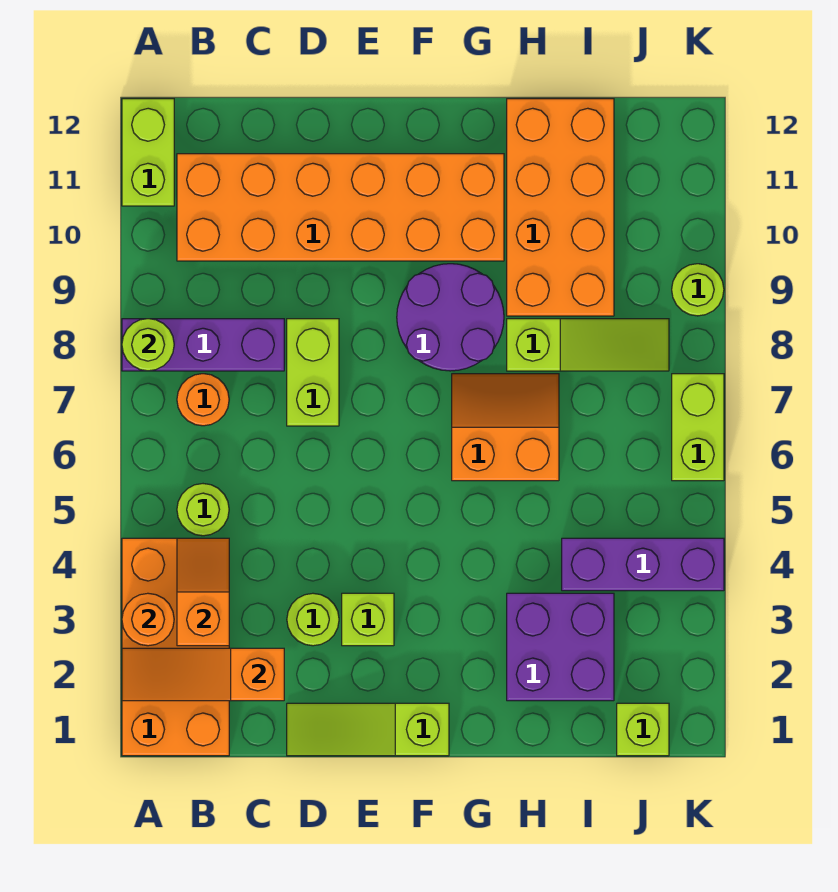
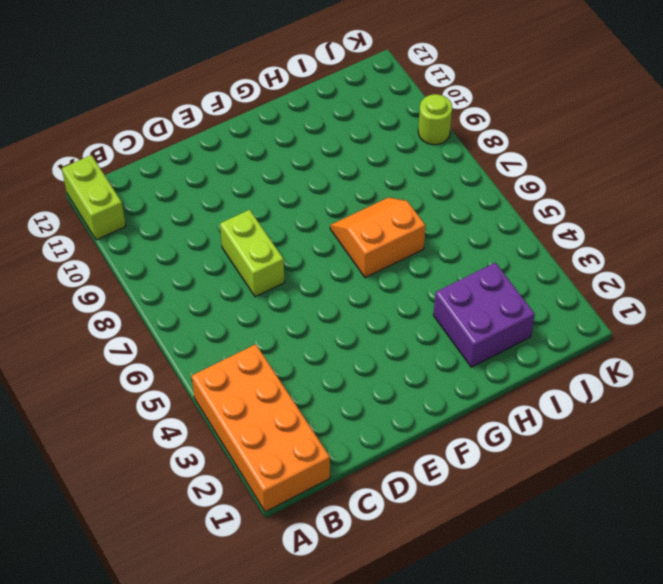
none -> purple brick A8:C8 level 1
none -> lime round brick B5 level 1
none -> orange round brick B7 level 1

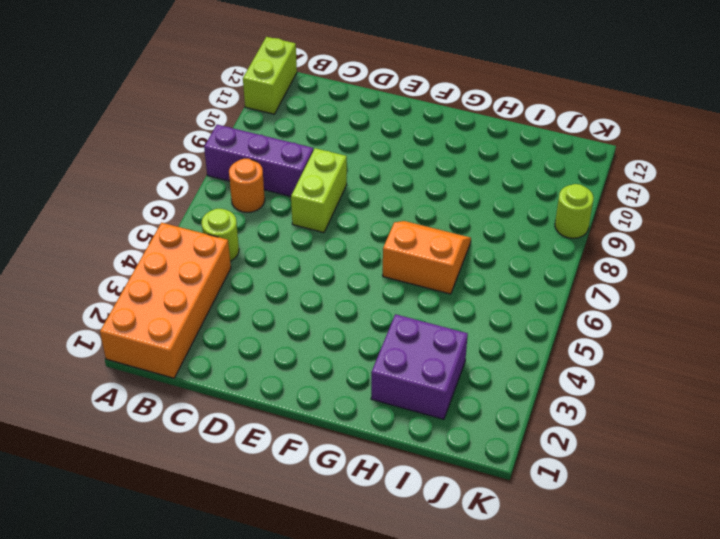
none -> orange brick B10:G11 level 1
none -> lime slope D1:F1 level 1 top F
none -> lime round brick D3 level 1

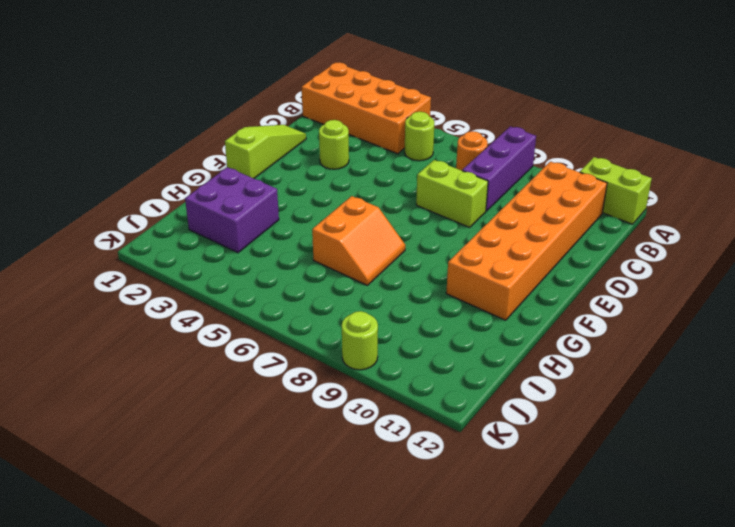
none -> lime brick E3 level 1
none -> purple round brick F8:G9 level 1
none -> lime slope H8:J8 level 1 top H

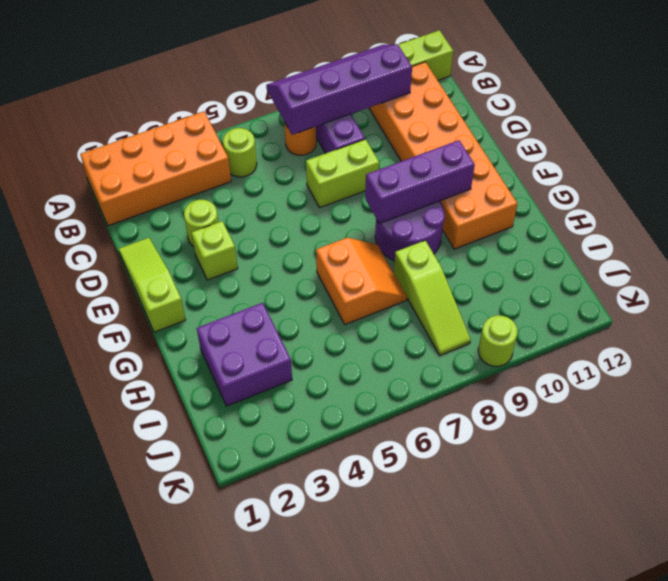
purple slope A7:B10 level 2 top B -> lime round brick A8 level 2
purple brick F8:F10 level 2 -> purple brick I4:K4 level 1
none -> orange brick H9:I12 level 1
none -> lime brick J1 level 1
none -> lime brick K6:K7 level 1

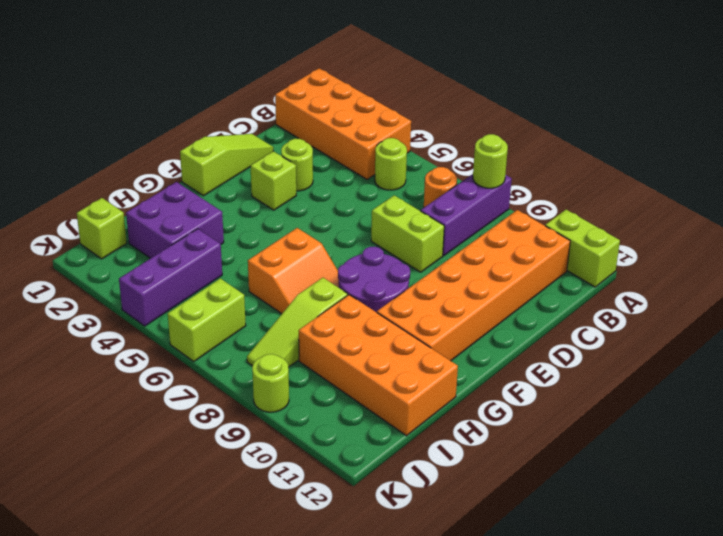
lime brick J6:K6 level 1 -> lime brick K6:K7 level 1
none -> orange slope A2:C2 level 2 top C
none -> orange round brick A3 level 2
none -> orange slope B3:B4 level 2 top 3

